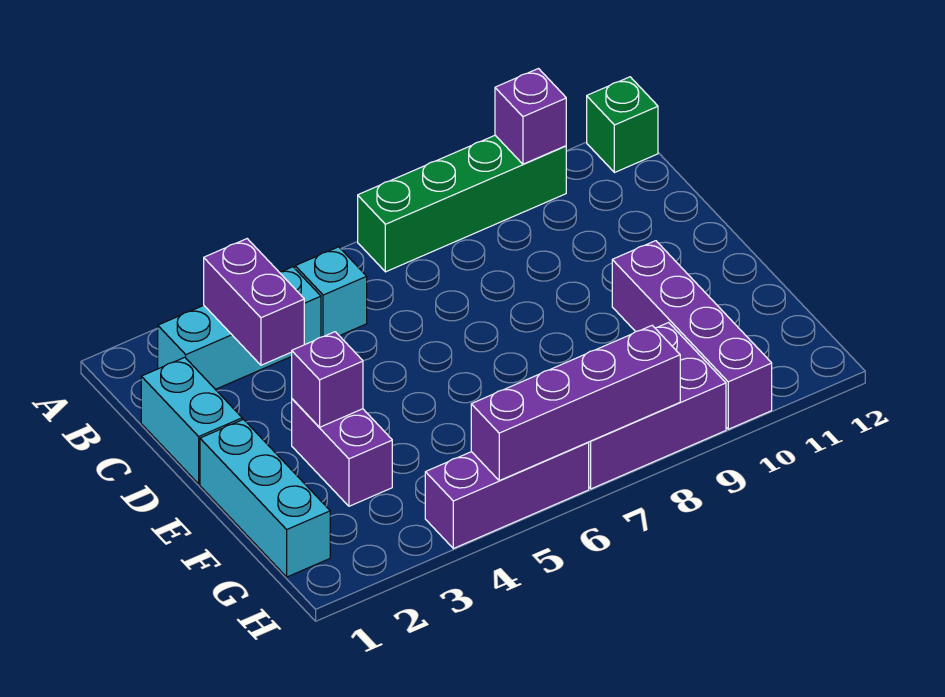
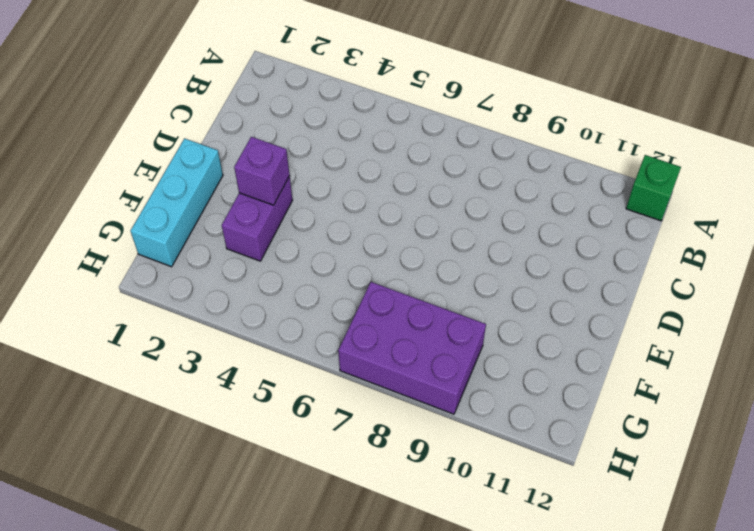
none -> green brick A7:A10 level 1
none -> cyan brick B2:B4 level 1
none -> cyan brick B5 level 1

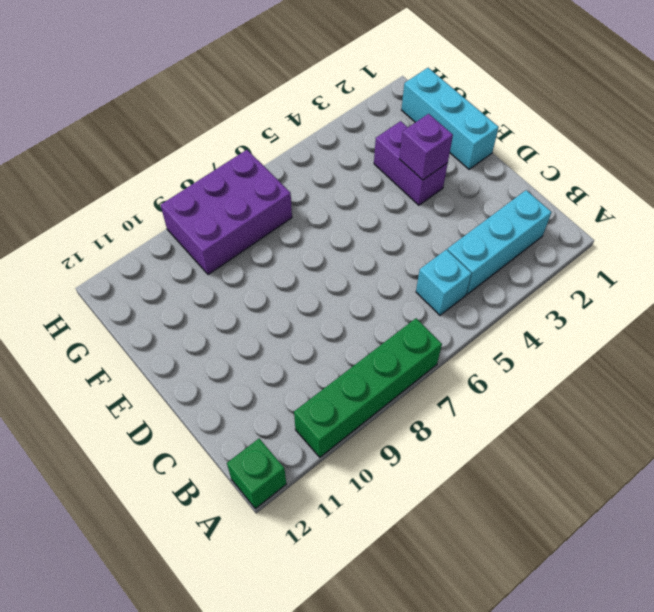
none -> cyan brick C1:D1 level 1
none -> purple brick E10:H10 level 1
none -> purple brick H4:H6 level 1

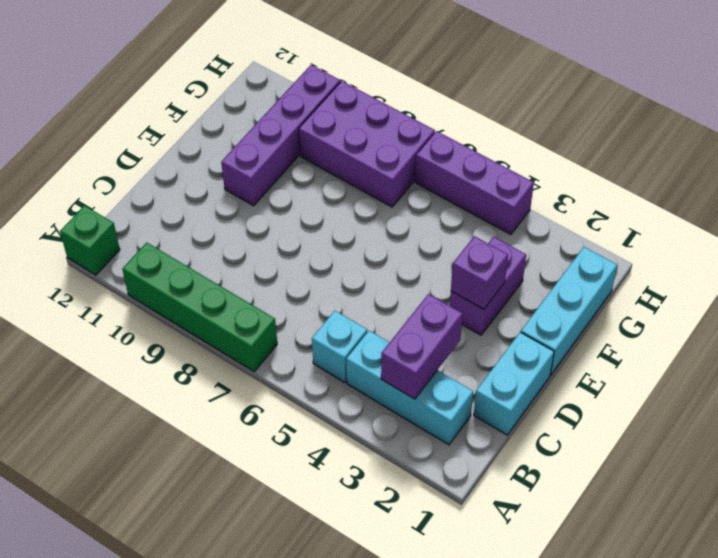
none -> purple brick A10 level 2
none -> purple brick H5:H8 level 2

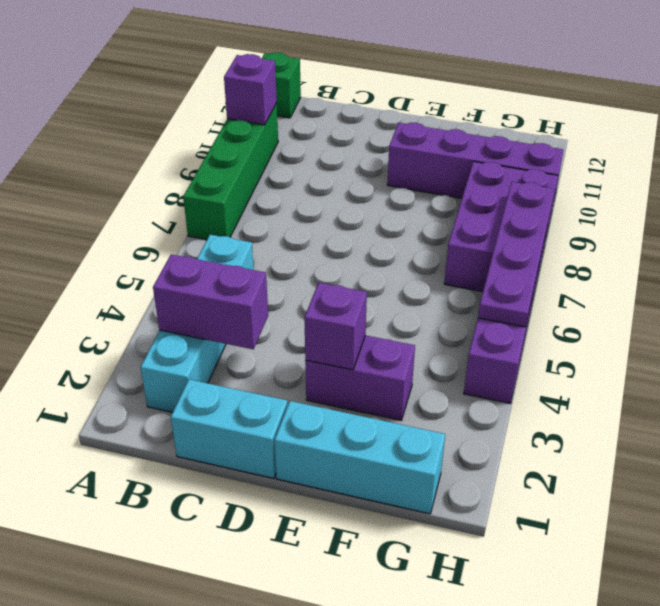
purple plate H5:H8 level 2 -> purple brick H5:H8 level 2

